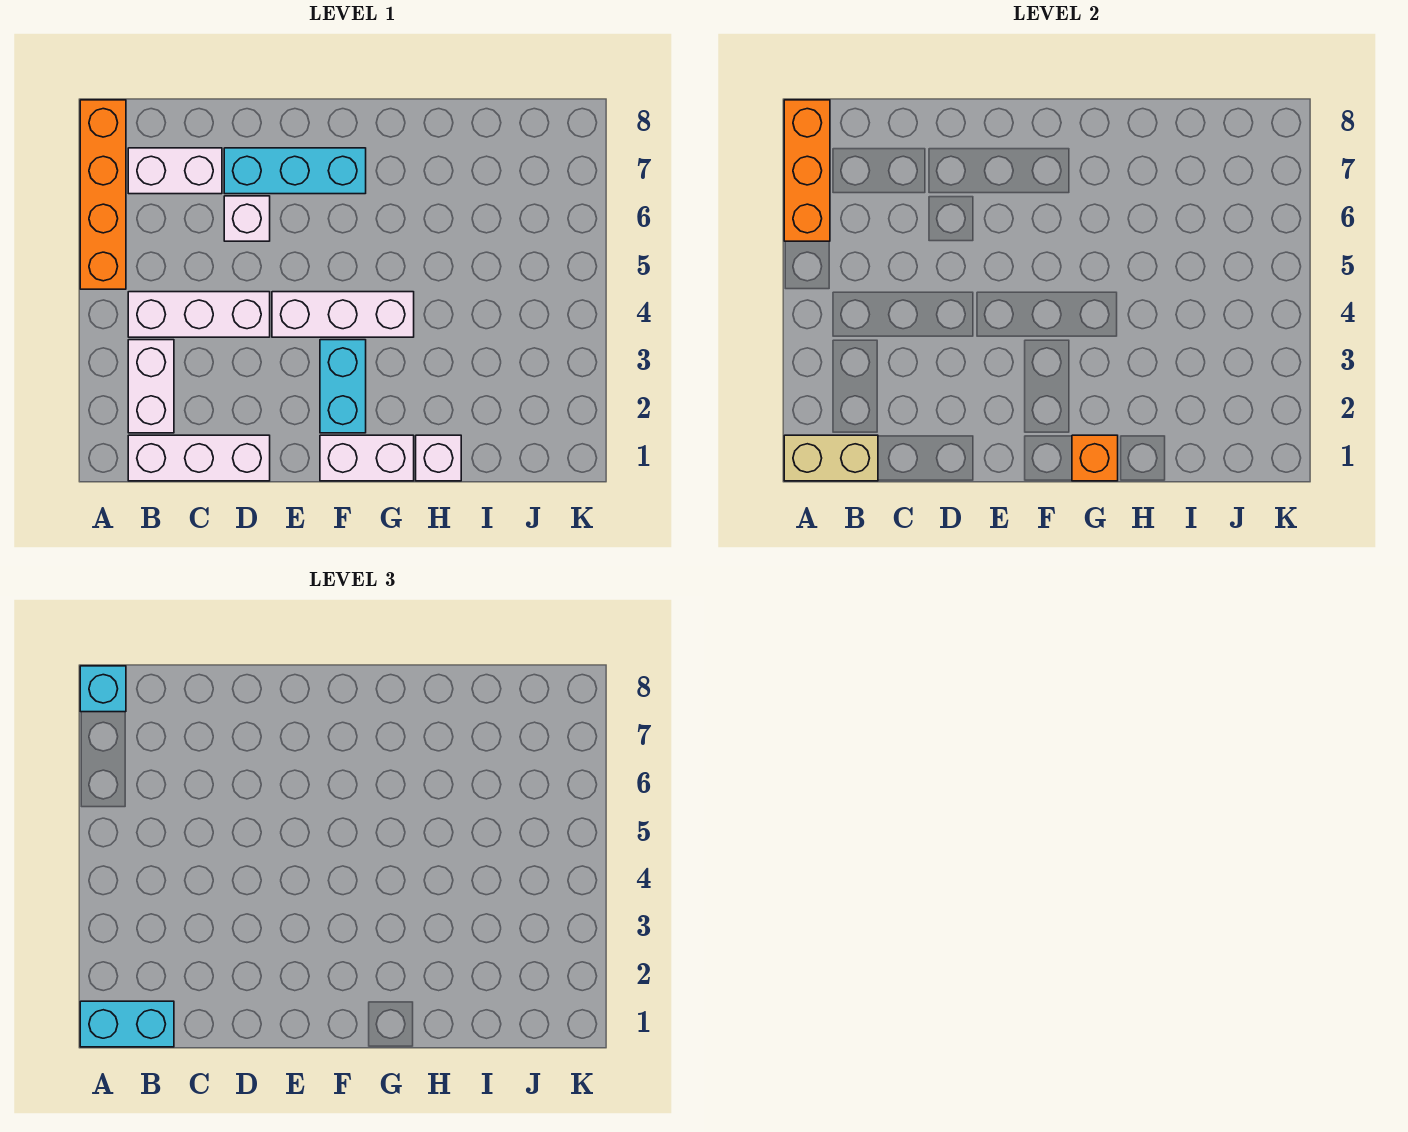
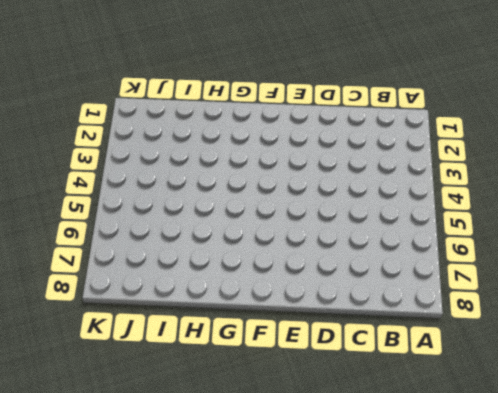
none -> orange brick A5:A8 level 1
none -> white brick B1:D1 level 1
none -> white brick B2:B3 level 1

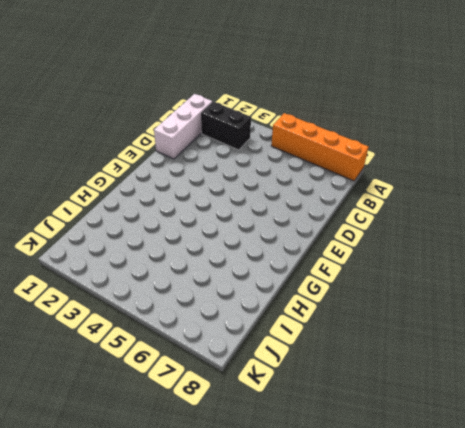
black brick B2:B3 level 1 -> white brick B2:B3 level 1
none -> white brick B4:D4 level 1
none -> white brick B7:C7 level 1
none -> white brick D6 level 1

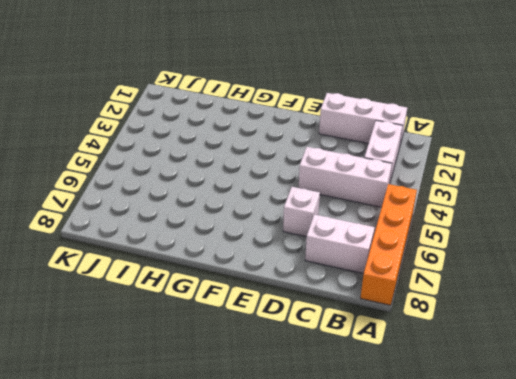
none -> cyan brick D7:F7 level 1
none -> white brick E4:G4 level 1
none -> white brick F1:G1 level 1

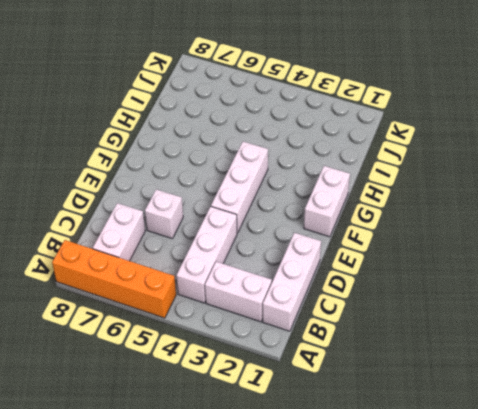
none -> cyan brick D7:F7 level 1
none -> cyan brick F2:F3 level 1
none -> white brick H1 level 1

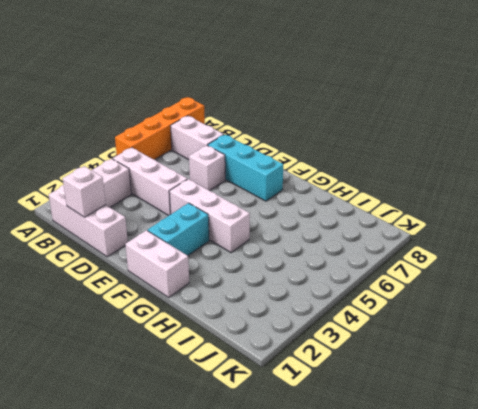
white brick C1 level 2 -> white brick H1 level 1
none -> tan brick A1:B1 level 2
none -> orange brick A6:A8 level 2
none -> orange brick G1 level 2

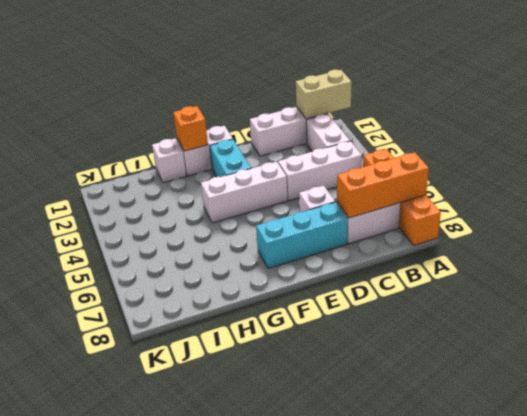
orange brick A7:C7 level 2 -> orange brick A6:A8 level 2
none -> cyan brick A1:B1 level 3
none -> cyan brick A8 level 3

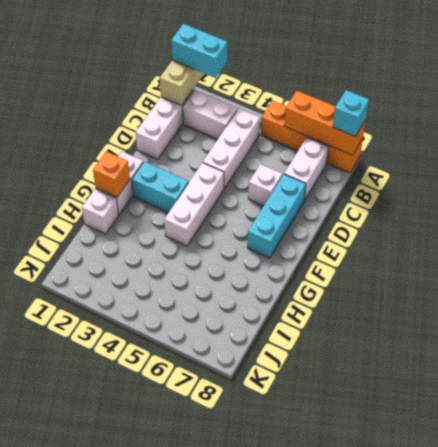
cyan brick A1:A2 level 3 -> cyan brick A1:B1 level 3

